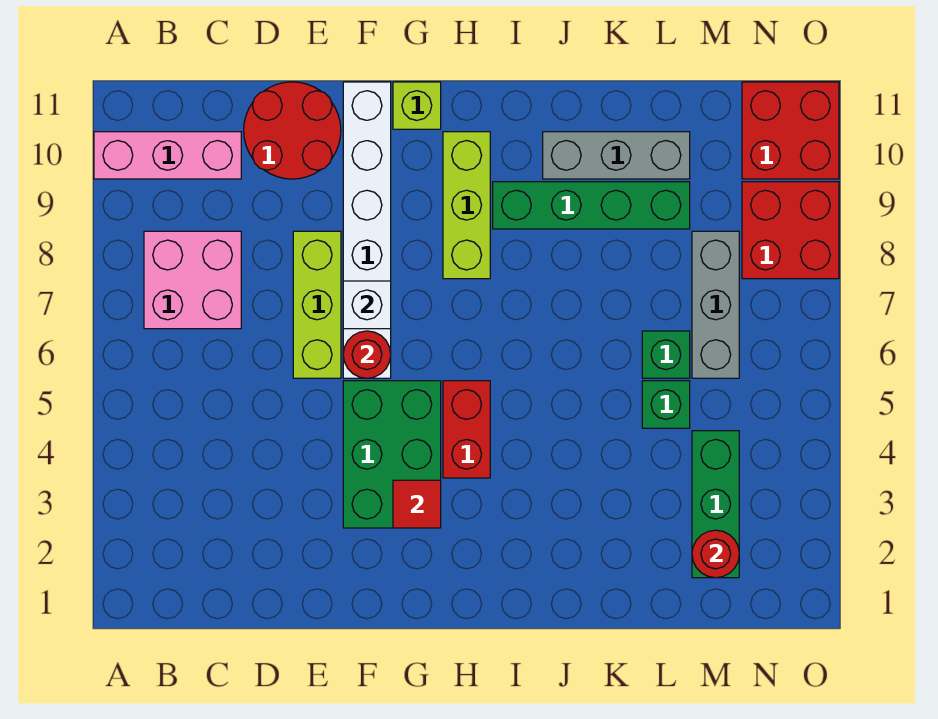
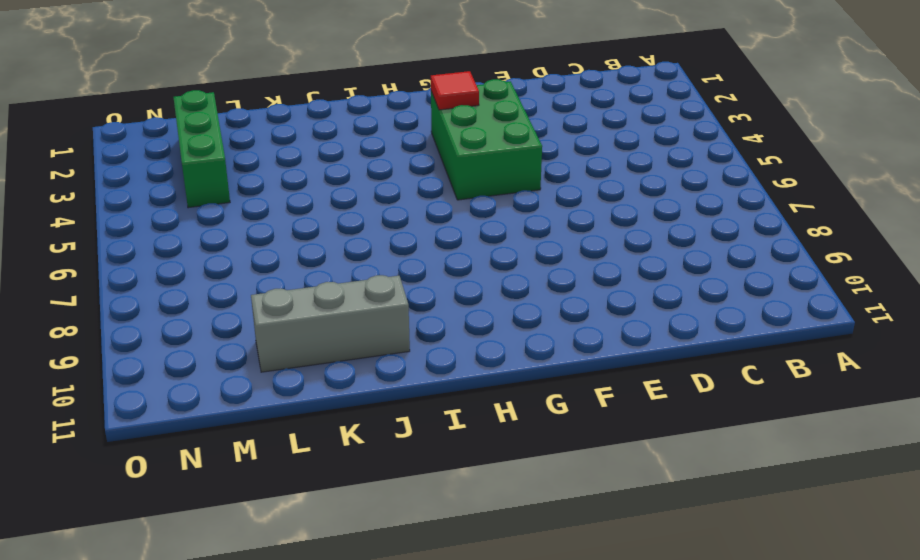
none -> pink brick A10:C10 level 1
none -> pink brick B7:C8 level 1
none -> red round brick D10:E11 level 1

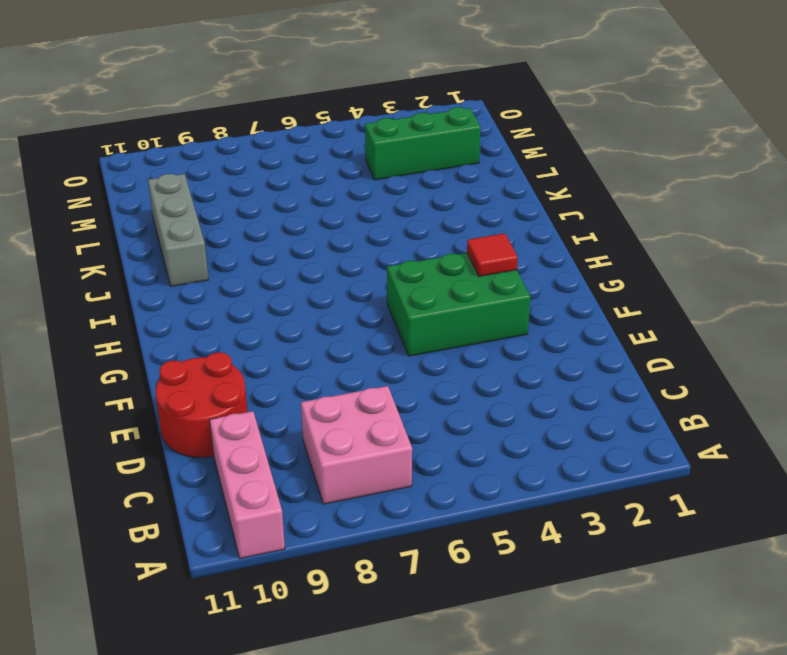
none -> lime brick E6:E8 level 1
none -> white brick F6:F11 level 1
none -> lime brick G11 level 1

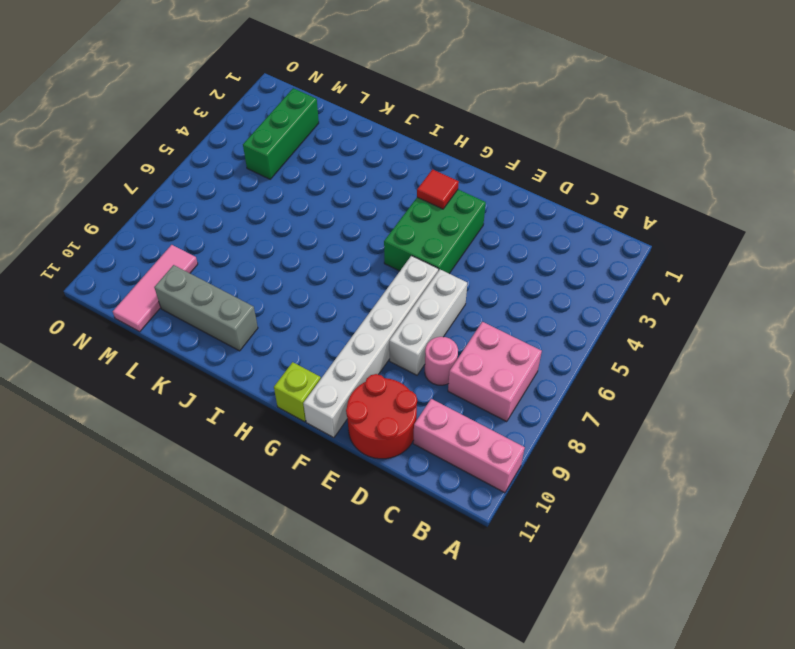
pink round brick D8 level 1 -> none
white brick E6:E8 level 1 -> lime brick E6:E8 level 1
pink tile M9:M11 level 1 -> none
none -> red brick H4:H5 level 1
none -> lime brick H8:H10 level 1
none -> green brick I9:L9 level 1

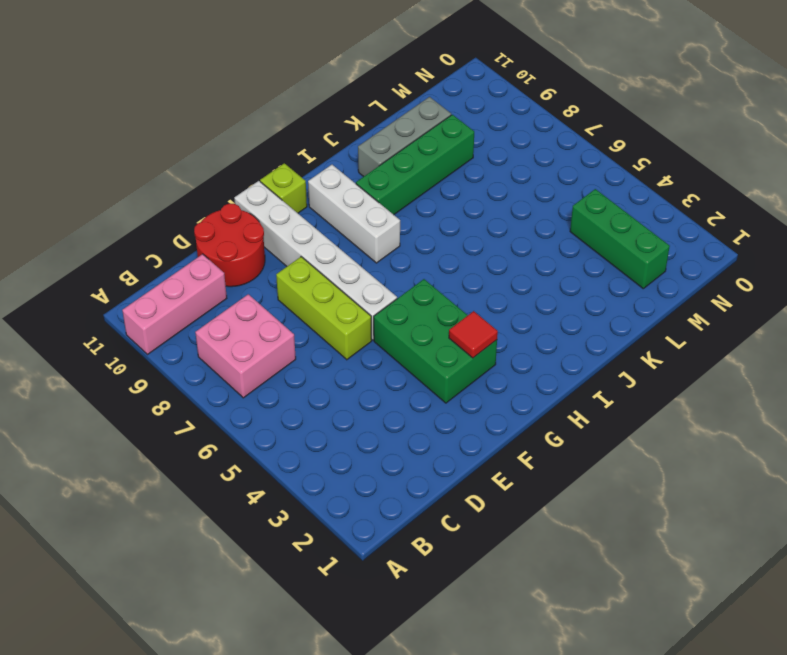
white brick H8:H10 level 1 -> lime brick H8:H10 level 1
none -> red brick H4:H5 level 1
none -> green brick L5 level 1
none -> green brick L6 level 1

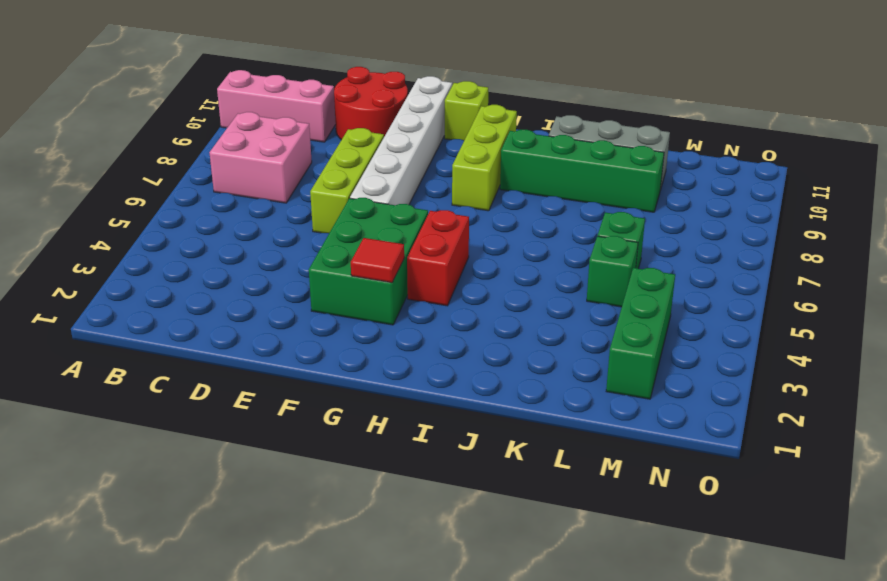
none -> grey brick M6:M8 level 1
none -> red brick N8:O9 level 1
none -> red brick N10:O11 level 1

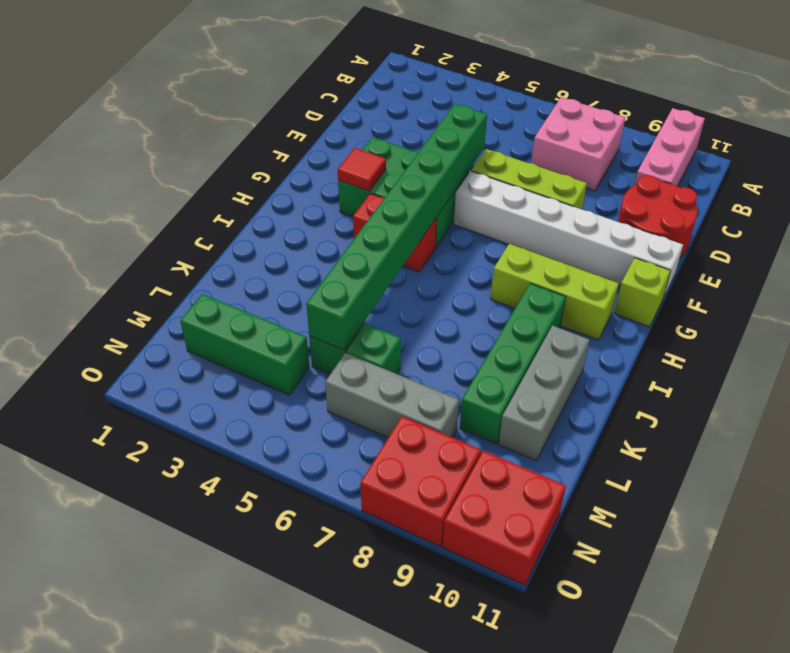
green brick E5:L5 level 2 -> none
none -> red round brick F6 level 2
none -> white brick F7 level 2
none -> red round brick M2 level 2

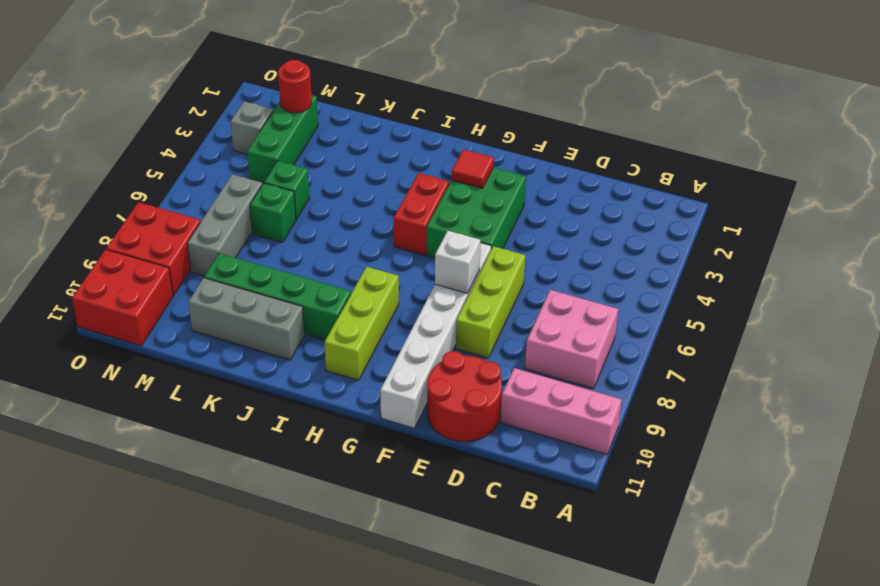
grey brick N3 level 1 -> none
none -> lime brick G11 level 1
none -> red round brick F6 level 2

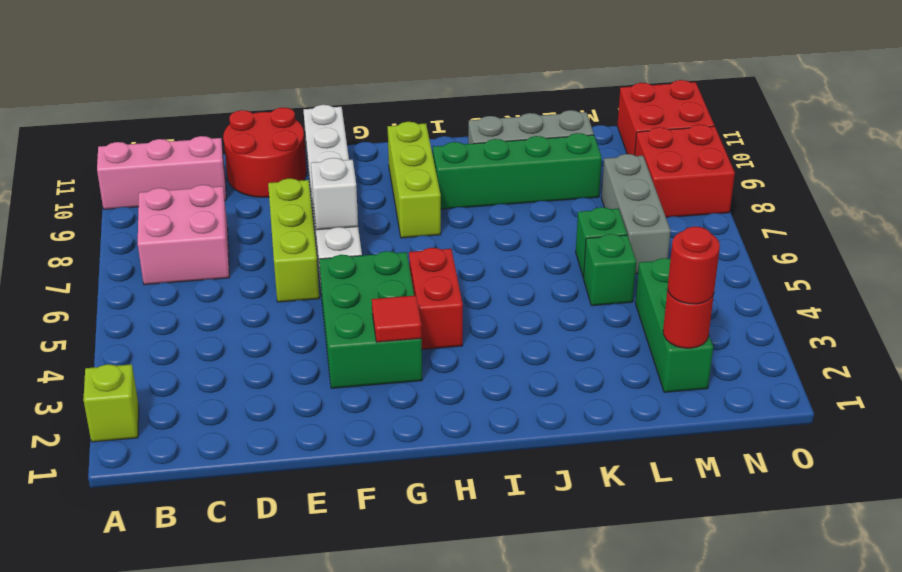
lime brick A2 level 1 -> lime brick G11 level 1
red round brick M2 level 3 -> red round brick F6 level 2

